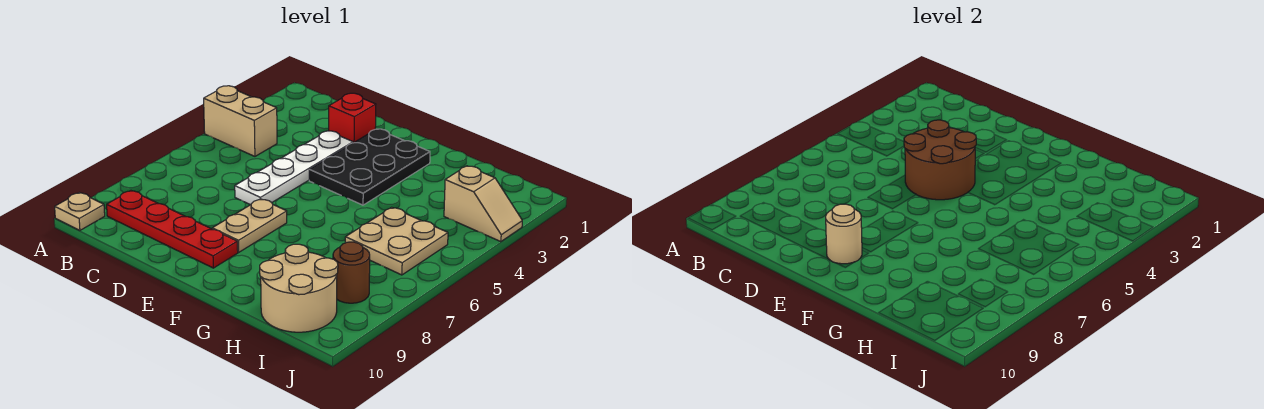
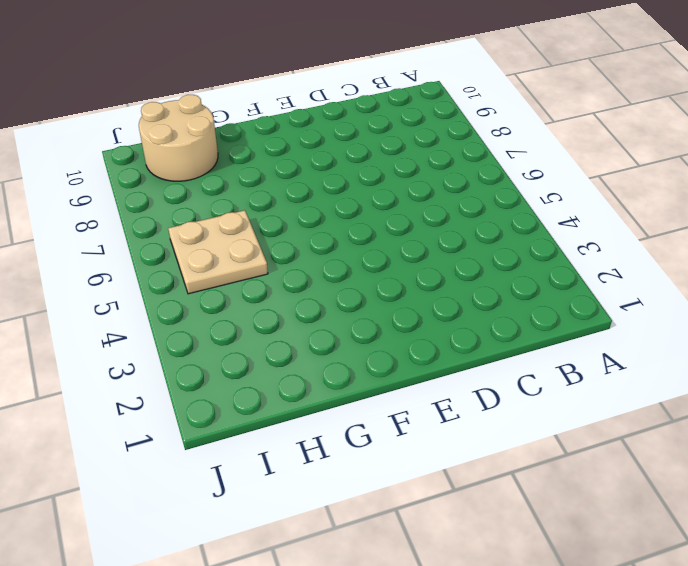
none -> tan brick A4:B4 level 1
none -> tan plate A10 level 1
none -> red plate B9:E9 level 1

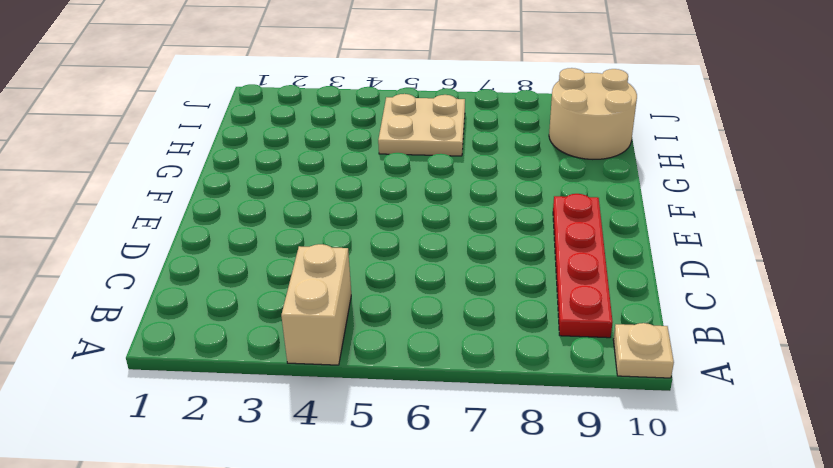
none -> red brick D2 level 1
none -> white plate D3:D6 level 1
none -> black plate E2:F4 level 1

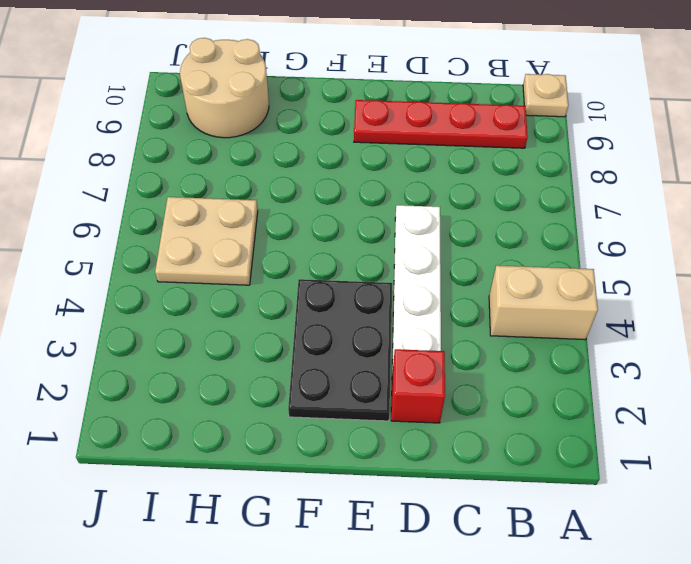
none -> tan plate E7:E8 level 1
none -> tan slope I3:J3 level 1 top I
none -> brown round brick I8 level 1

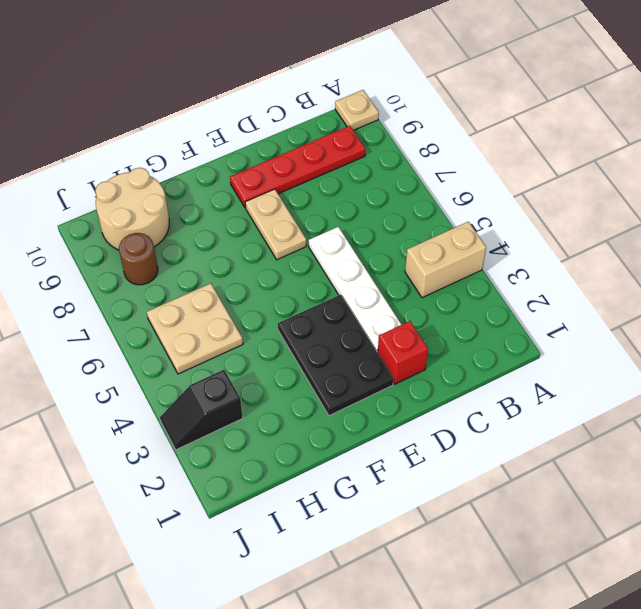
black slope I3:J3 level 1 top I -> tan slope I3:J3 level 1 top I
none -> brown round brick D4:E5 level 2
none -> tan round brick E9 level 2

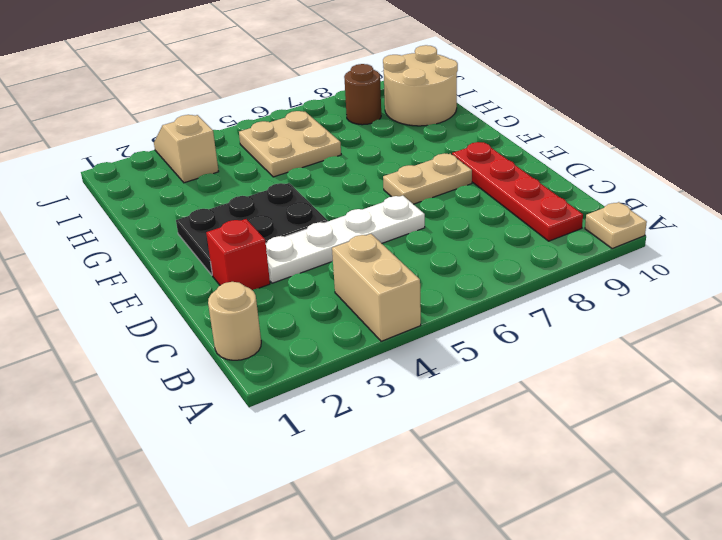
tan round brick B1 level 1 -> tan round brick E9 level 2
none -> brown round brick D4:E5 level 2

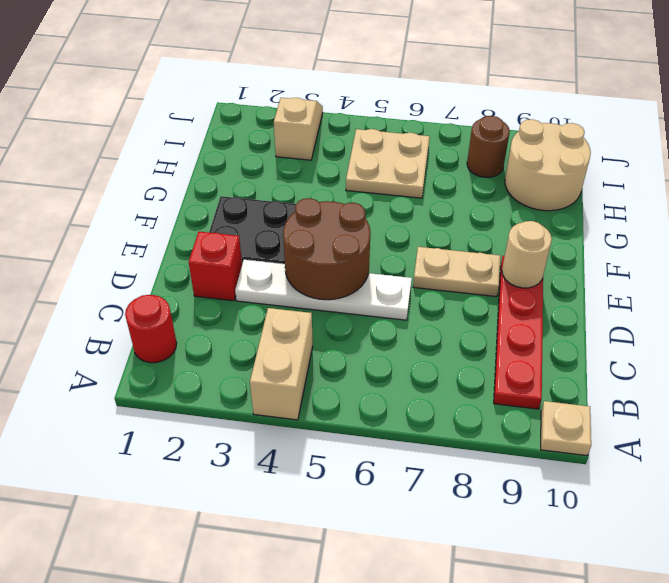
red round brick B1 level 1 -> none

